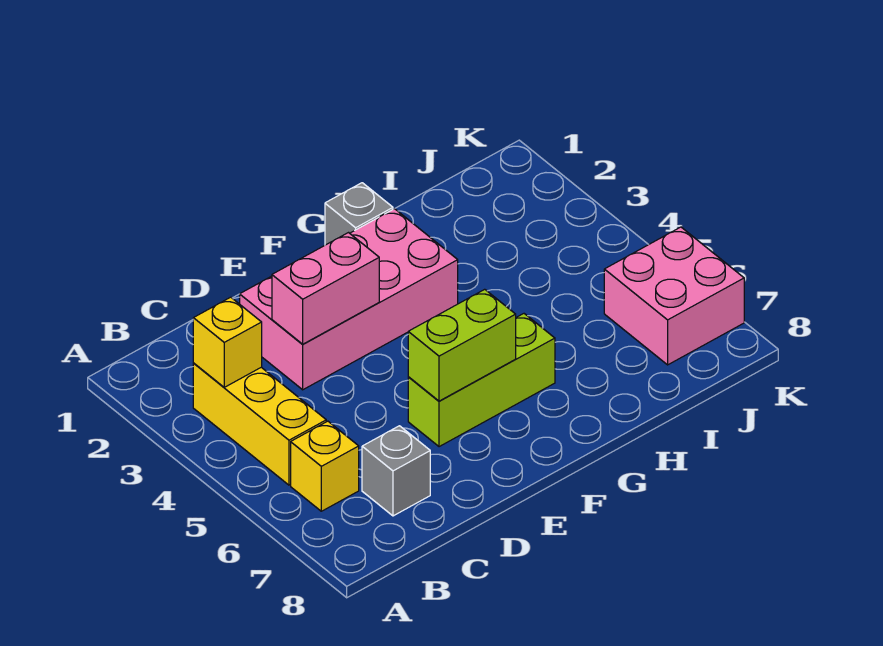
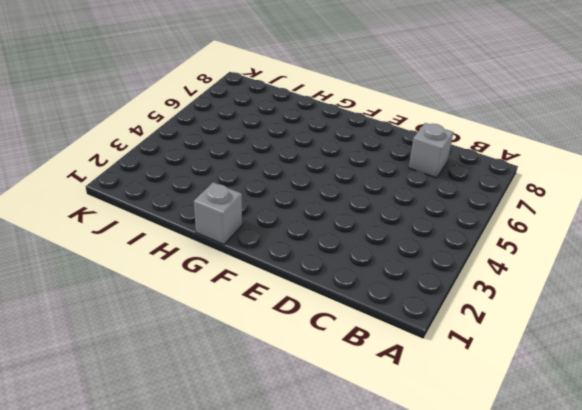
none -> yellow brick B3:B5 level 1
none -> yellow brick B6 level 1

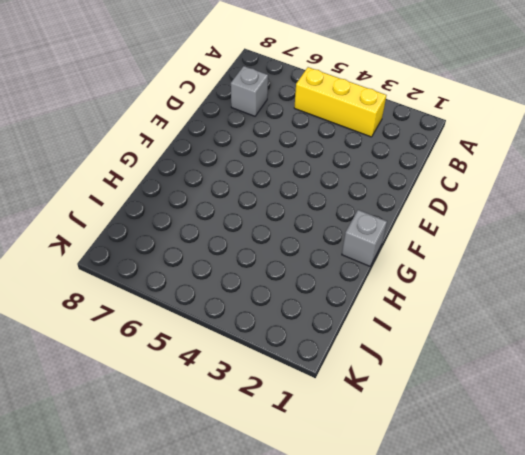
none -> yellow brick B6 level 1
none -> pink brick D2:G3 level 1

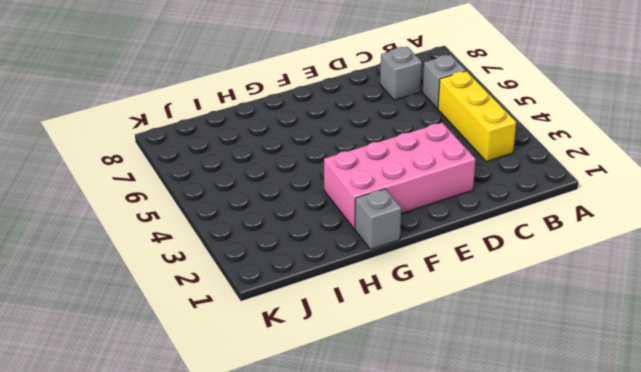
grey brick B6 level 1 -> yellow brick B6 level 1
none -> lime brick E6:G6 level 1
none -> pink brick J6:K7 level 1

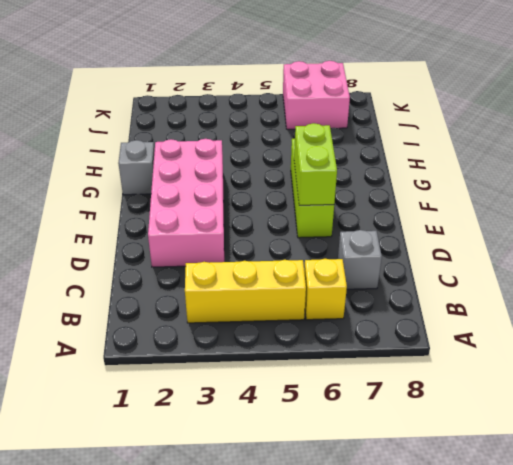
none -> yellow brick B3 level 2
none -> pink brick D3:E3 level 2

